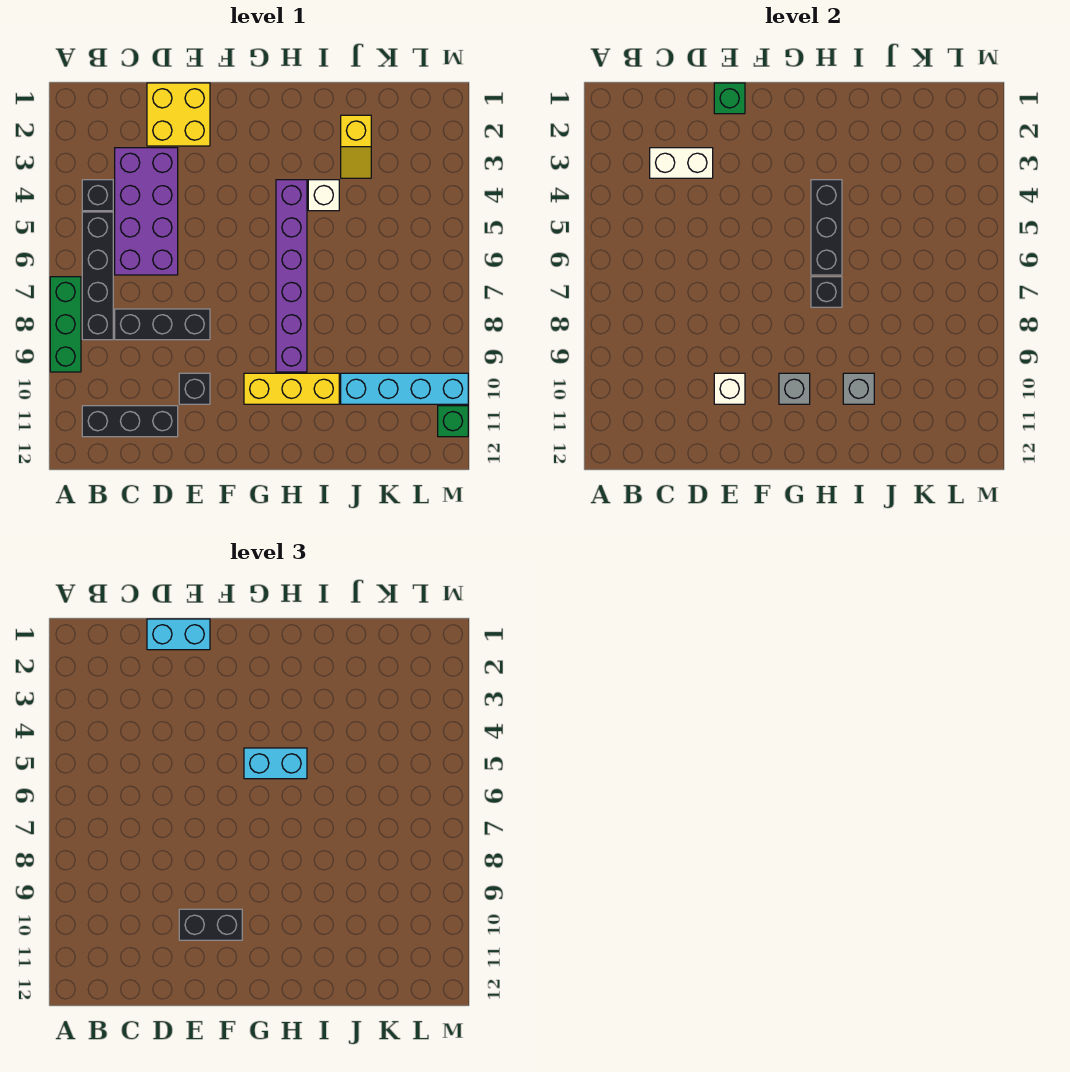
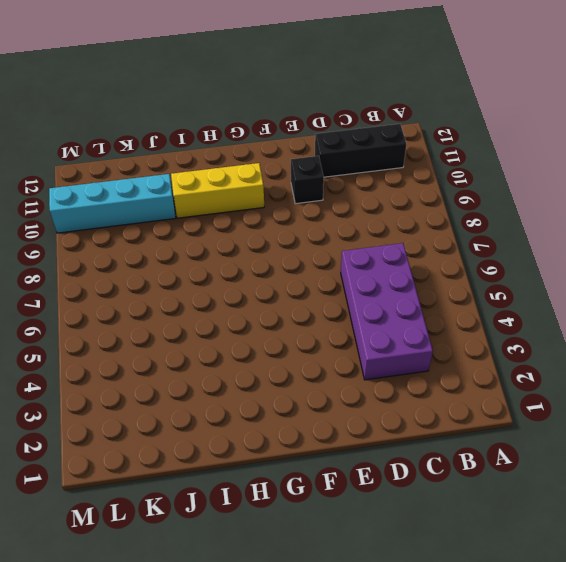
none -> green brick A7:A9 level 1
none -> black brick B4 level 1
none -> black brick B5:B8 level 1

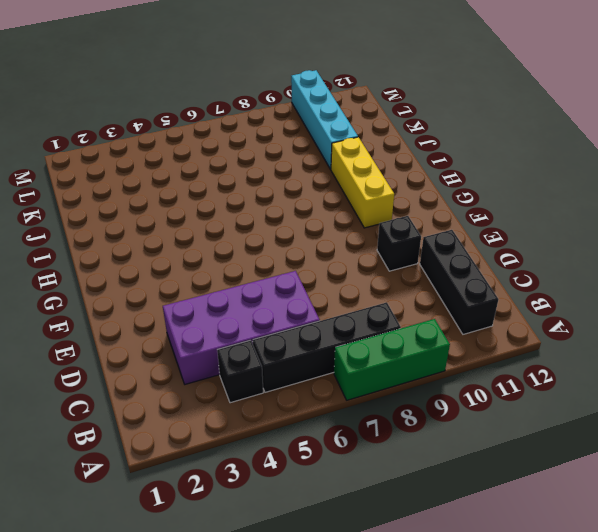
none -> black brick C8:E8 level 1
none -> yellow brick D1:E2 level 1
none -> purple brick H4:H9 level 1

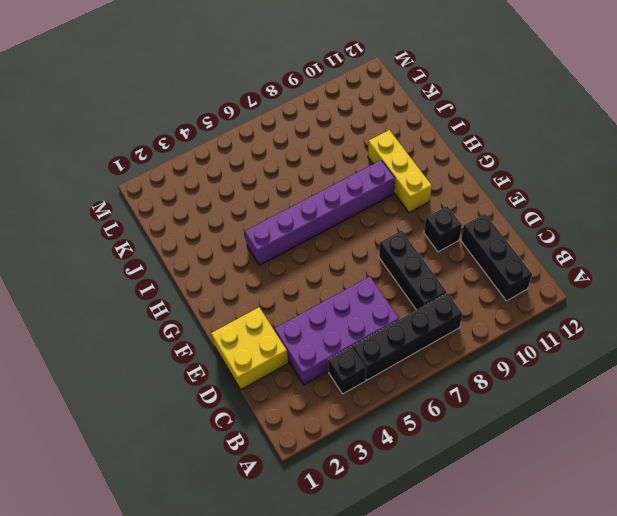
none -> green brick A7:A9 level 1
none -> white brick I4 level 1
none -> yellow slope J2:J3 level 1 top 2

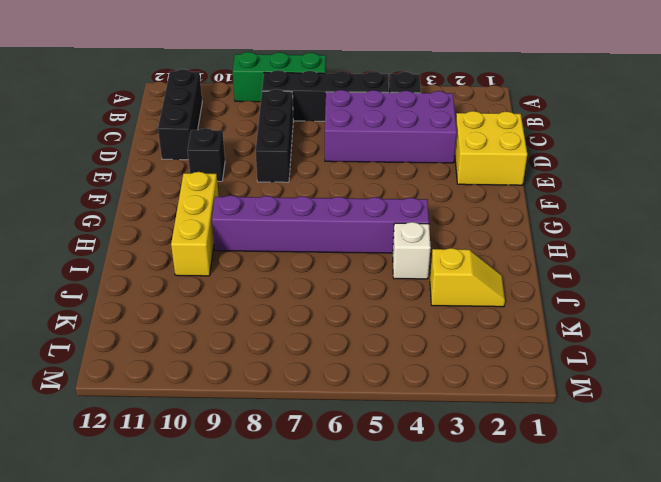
yellow slope J2:J3 level 1 top 3 -> yellow slope J2:J3 level 1 top 2
none -> cyan brick J10:M10 level 1
none -> green brick M11 level 1
none -> white brick C3:D3 level 2

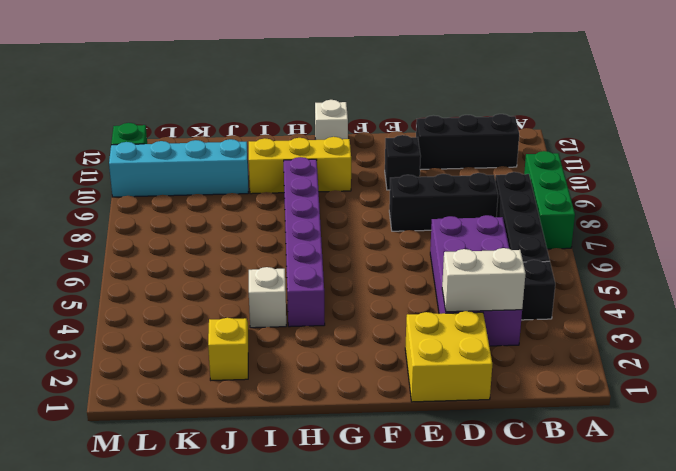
white brick G12 level 1 -> white brick E10 level 2
none -> green brick E1 level 2
none -> grey brick G10 level 2
none -> black brick H4:H6 level 2

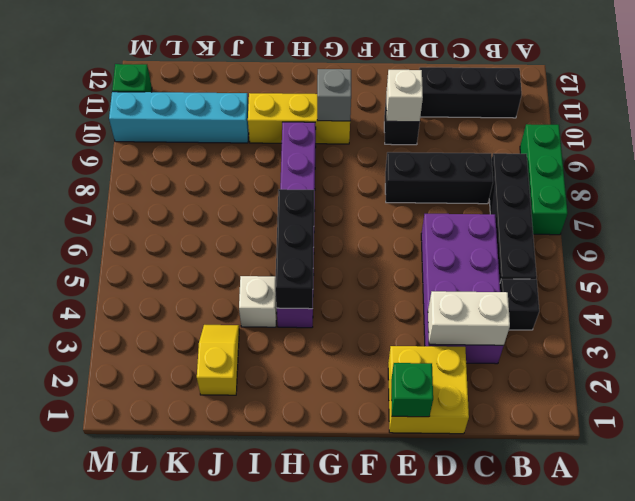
none -> black brick H7 level 2
none -> grey brick I10 level 2
none -> cyan brick D1:E1 level 3

